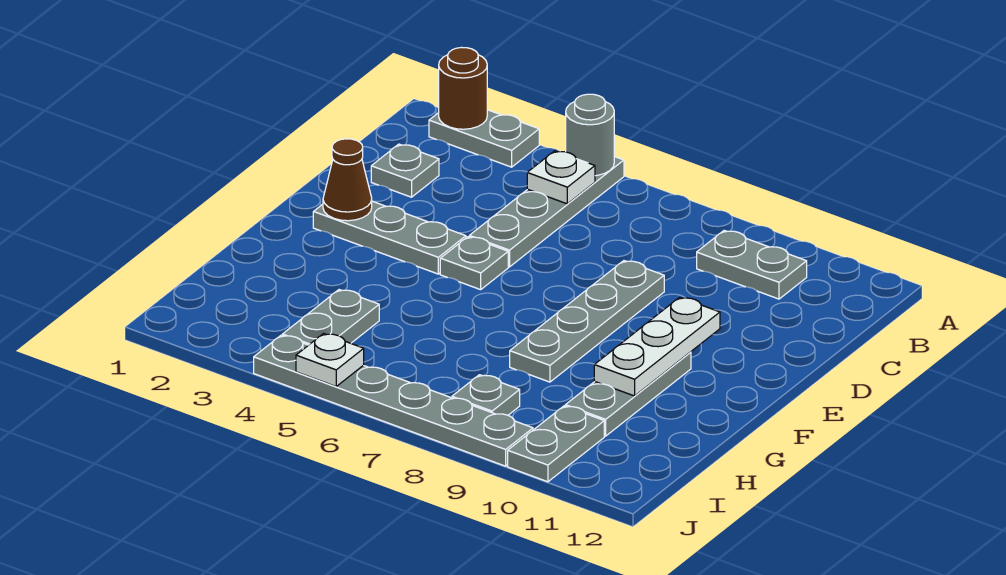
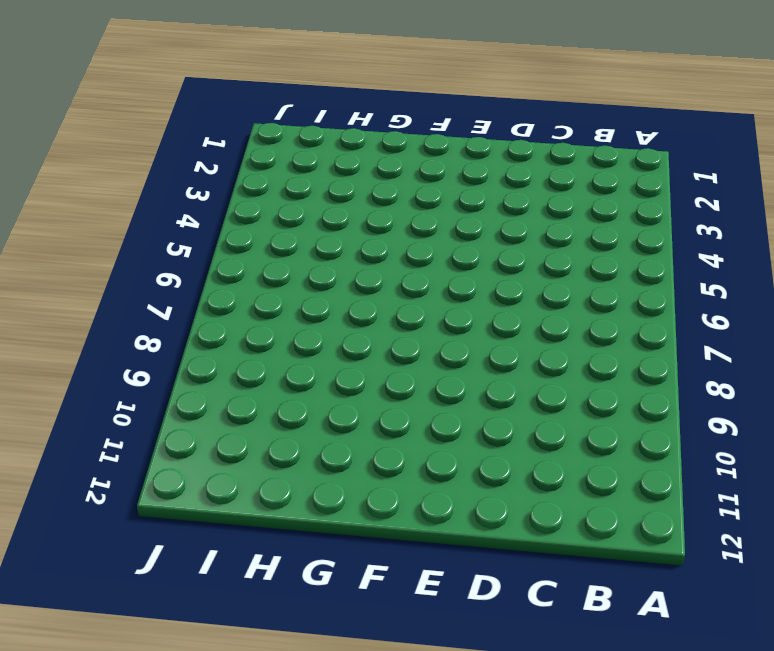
none -> grey plate A2:A3 level 1
none -> grey plate A5:D5 level 1
none -> grey plate B9:B10 level 1

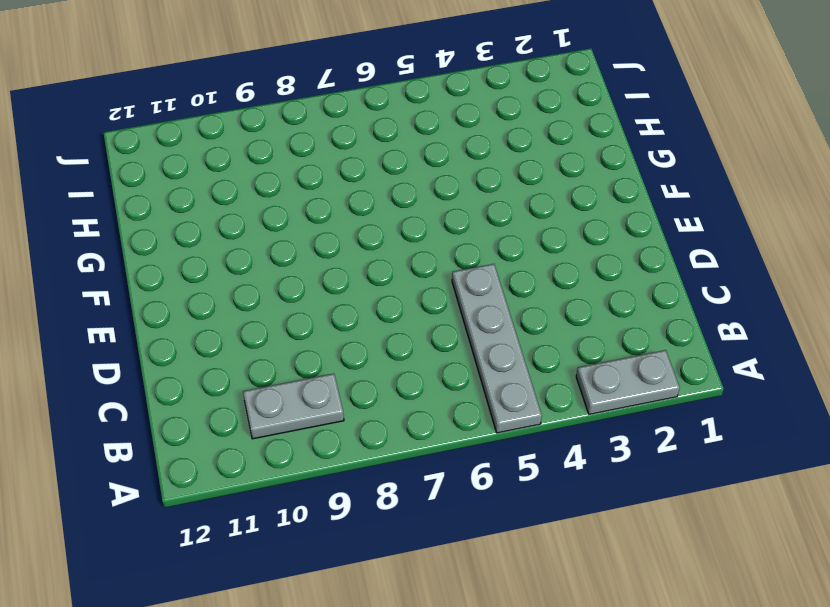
none -> grey plate C2 level 1
none -> grey plate D8:G8 level 1
none -> grey plate E2:E4 level 1

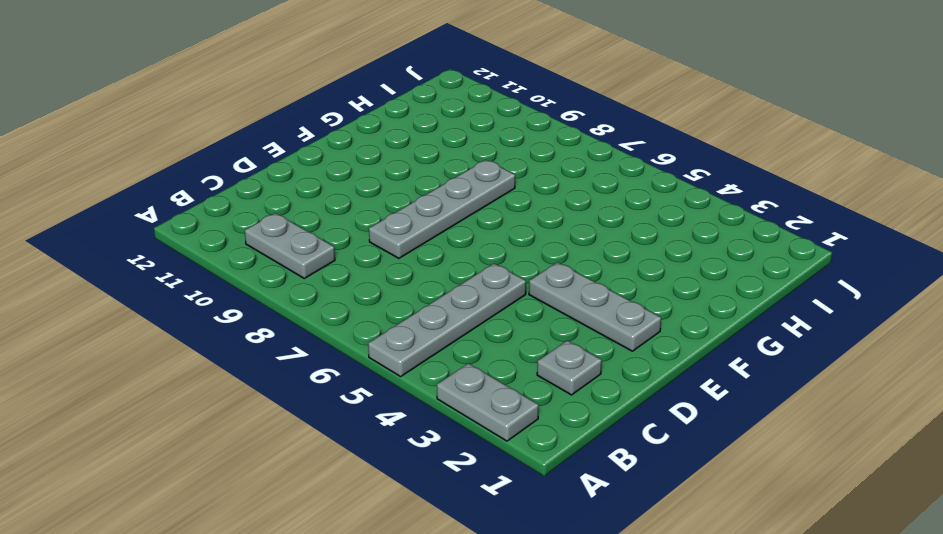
none -> grey plate E5 level 1
none -> grey plate F10:H10 level 1
none -> grey plate H4:I4 level 1

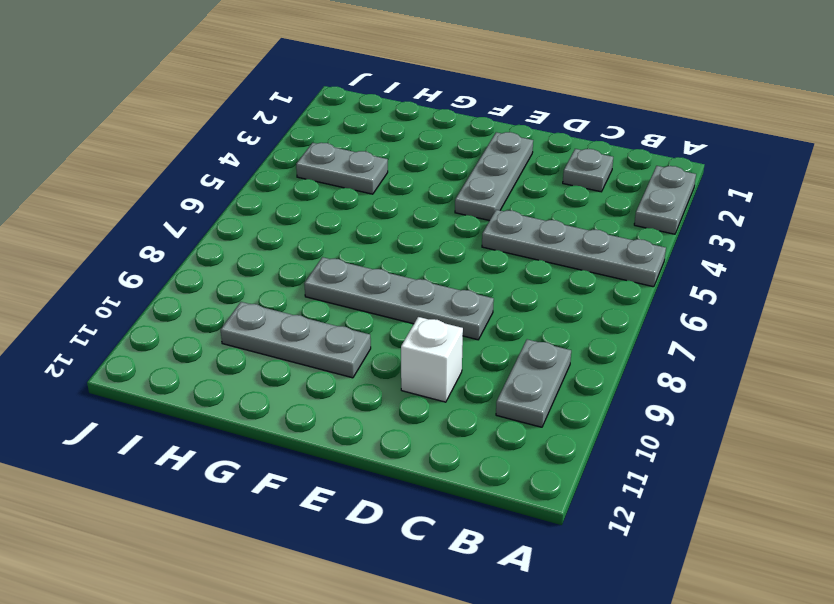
white brick D10 level 1 -> none
none -> grey plate E5 level 1
none -> grey plate I8 level 1
none -> grey plate I10:J10 level 1

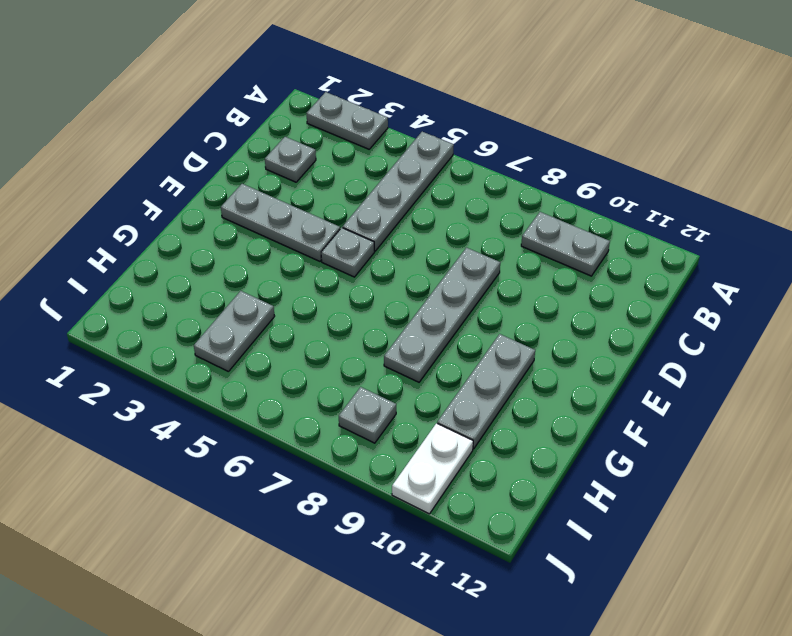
white plate I10:J10 level 1 -> grey plate I10:J10 level 1
none -> grey plate J4:J9 level 1
none -> brown round brick A2 level 2
none -> grey round brick A5 level 2

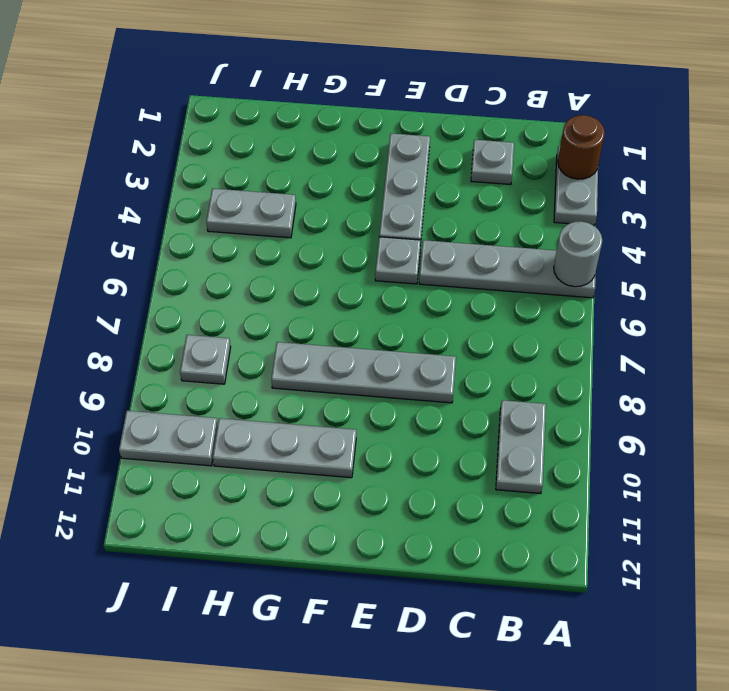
none -> grey plate J4:J9 level 1
none -> white plate B5 level 2
none -> brown cone E2 level 2

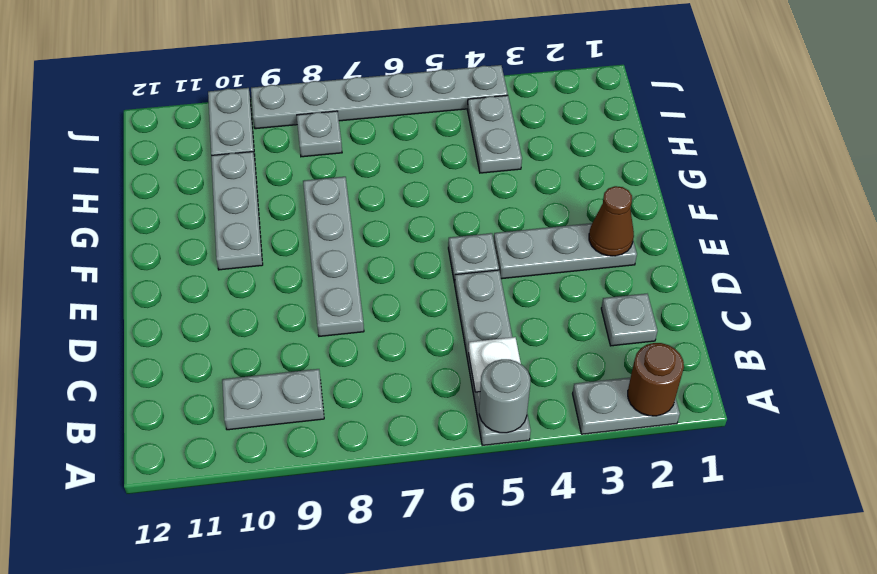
none -> white plate E10:G10 level 2
none -> white plate J5 level 2

